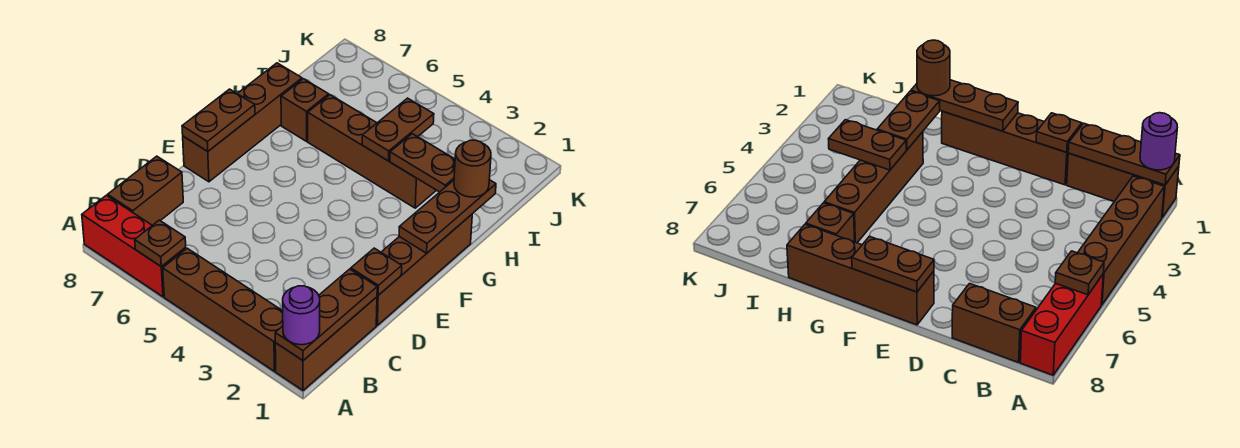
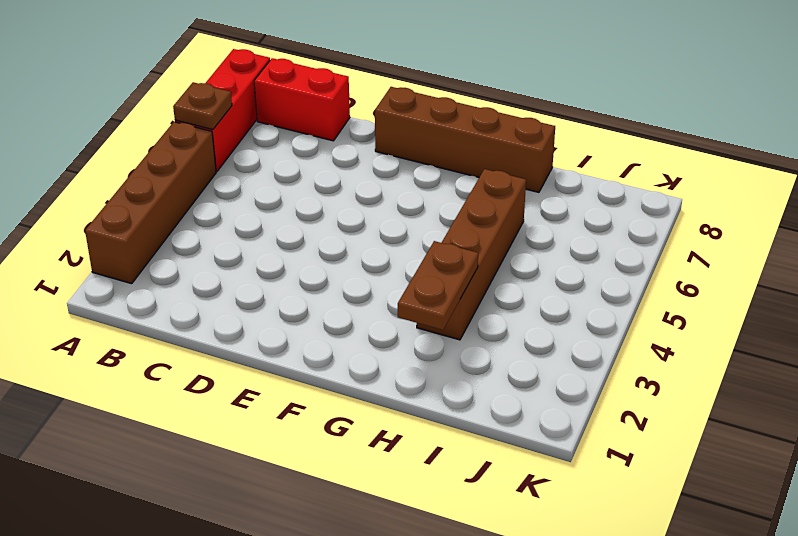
red brick B8:C8 level 1 -> brown brick B8:C8 level 1
none -> brown brick A1:C1 level 1
none -> brown brick D1:G1 level 1
none -> brown brick H7 level 1

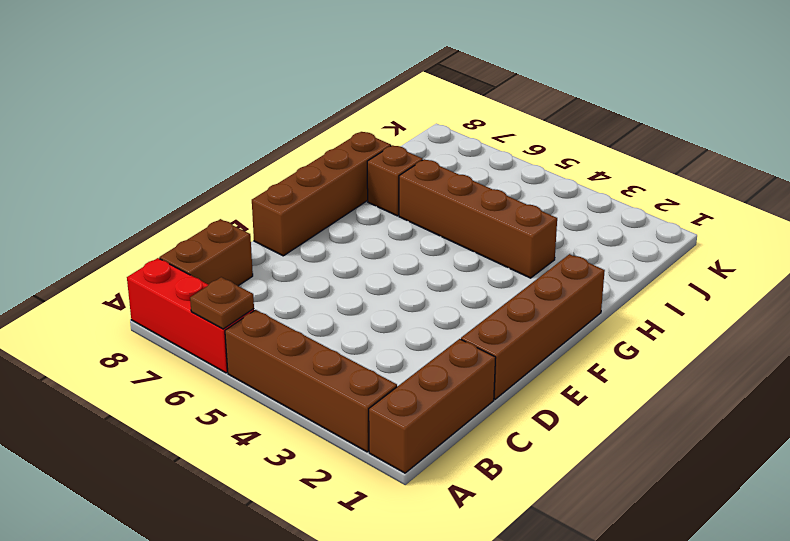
none -> brown plate A1:C1 level 2
none -> brown plate D1 level 2
none -> brown plate E8:F8 level 2

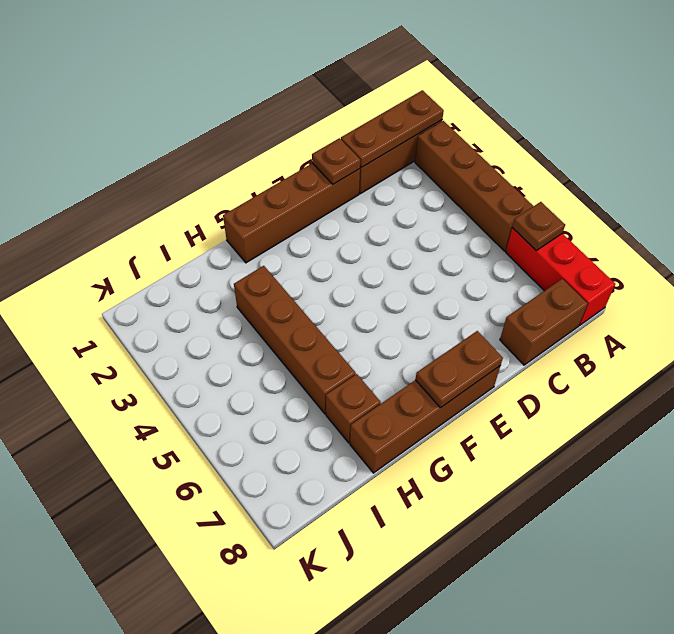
none -> brown plate F1:H1 level 2
none -> brown plate H2:H3 level 2
none -> brown plate H4:I4 level 2

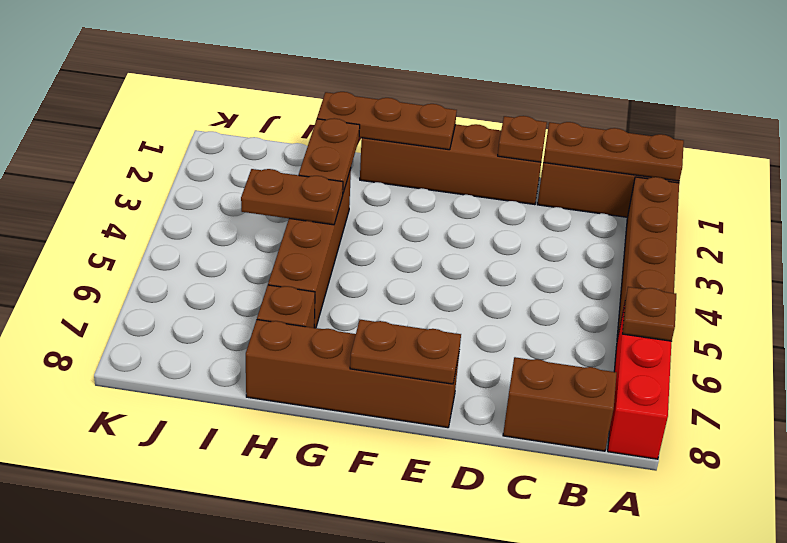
none -> purple round brick A1 level 3
none -> brown round brick H1 level 3

